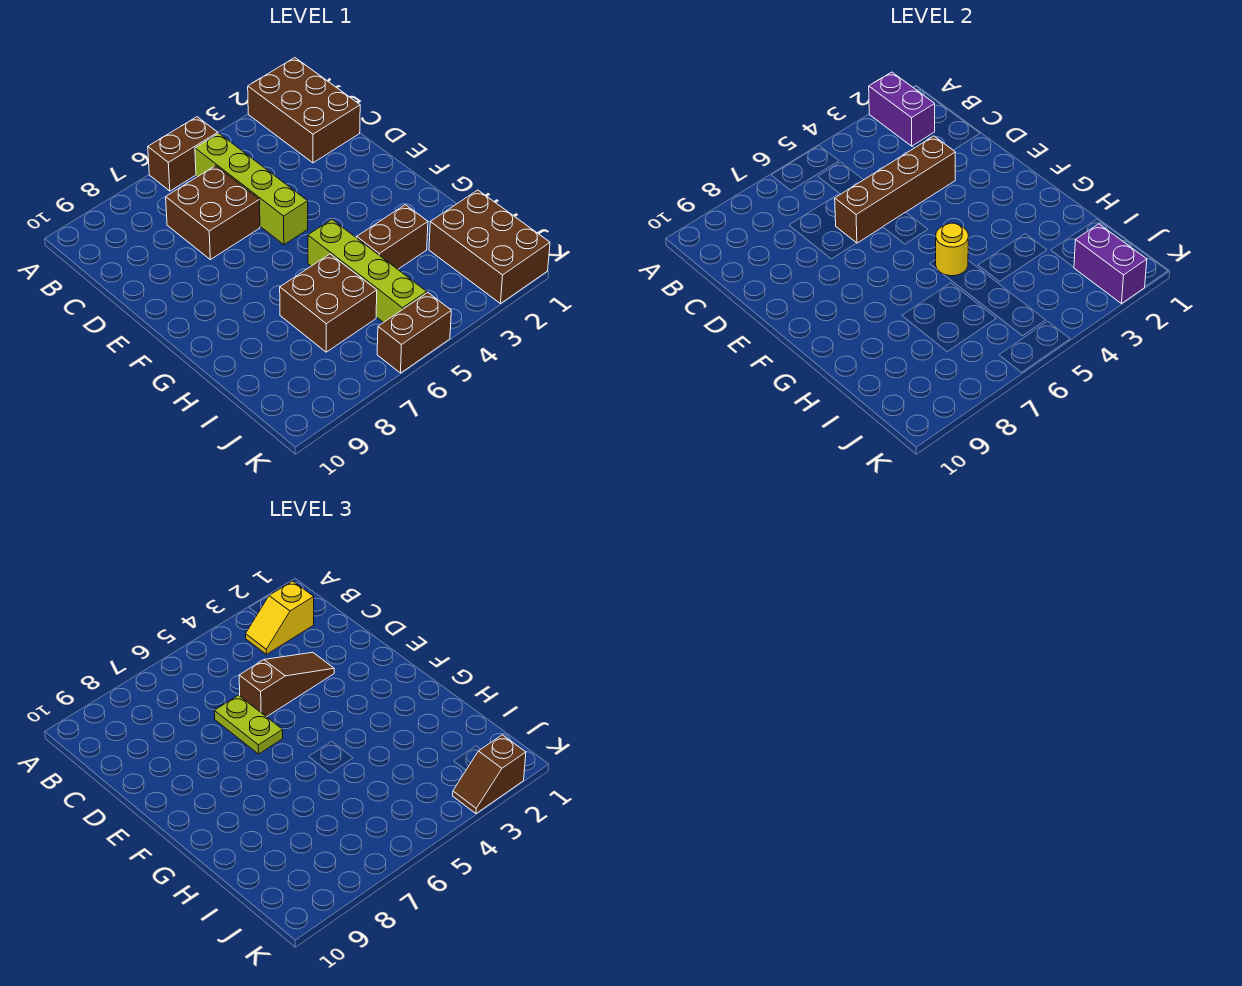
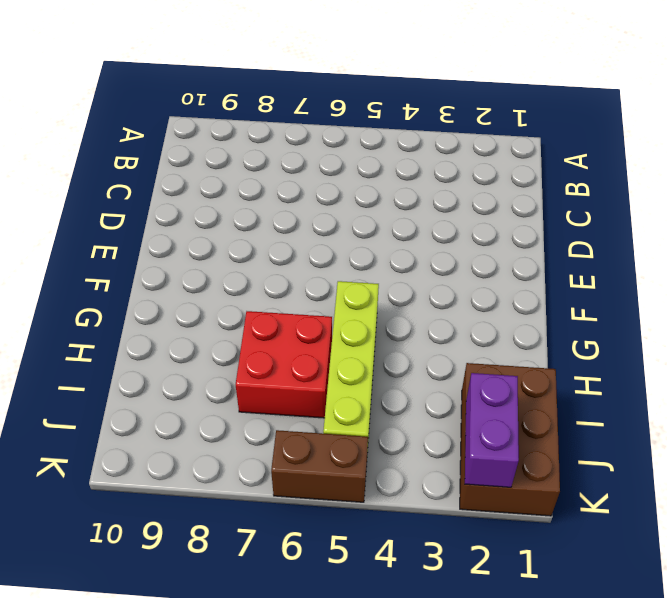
red brick H6:I7 level 1 -> brown brick H6:I7 level 1
none -> brown brick A1:C2 level 1
none -> brown brick A5:A6 level 1
none -> lime brick B5:E5 level 1

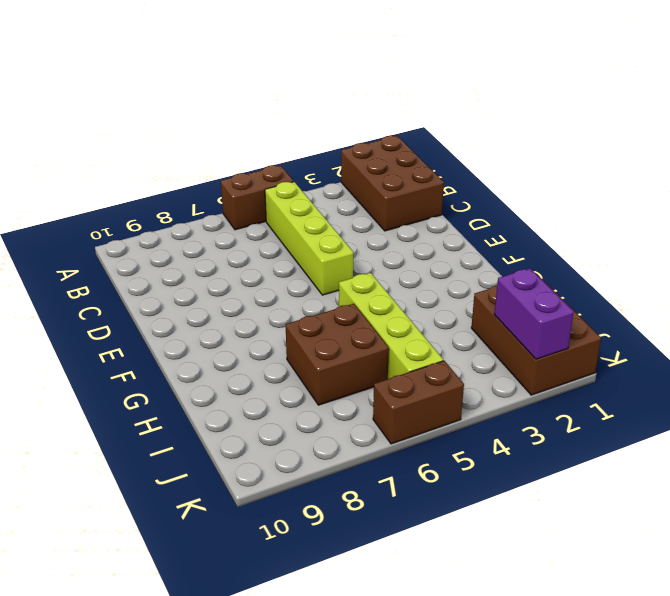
none -> brown brick C6:D7 level 1
none -> brown brick H3:H4 level 1
none -> purple brick A2:B2 level 2

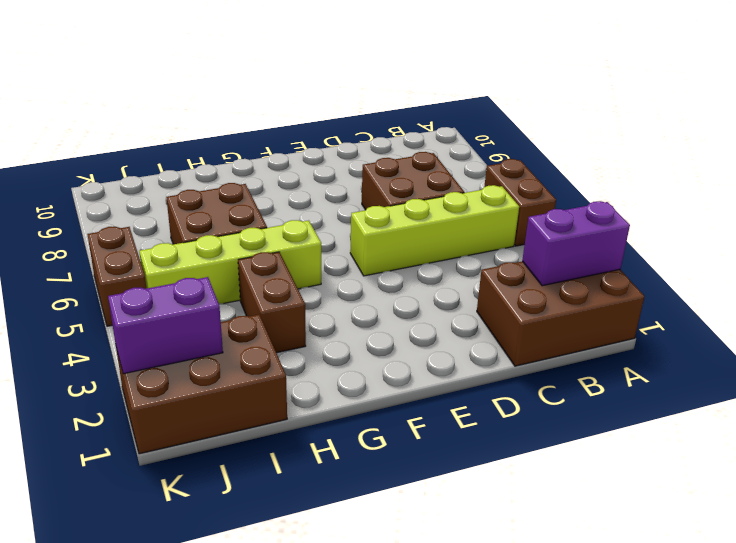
none -> brown brick D3:D6 level 2
none -> yellow round brick G5 level 2
none -> yellow slope B2:B3 level 3 top 2

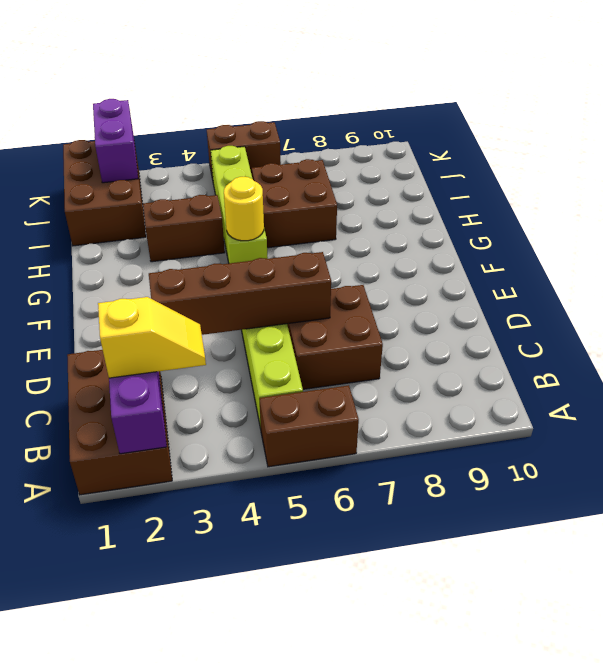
none -> brown slope D3:D5 level 3 top 5
none -> lime plate D6:E6 level 3
none -> brown slope K2:K3 level 3 top 2

